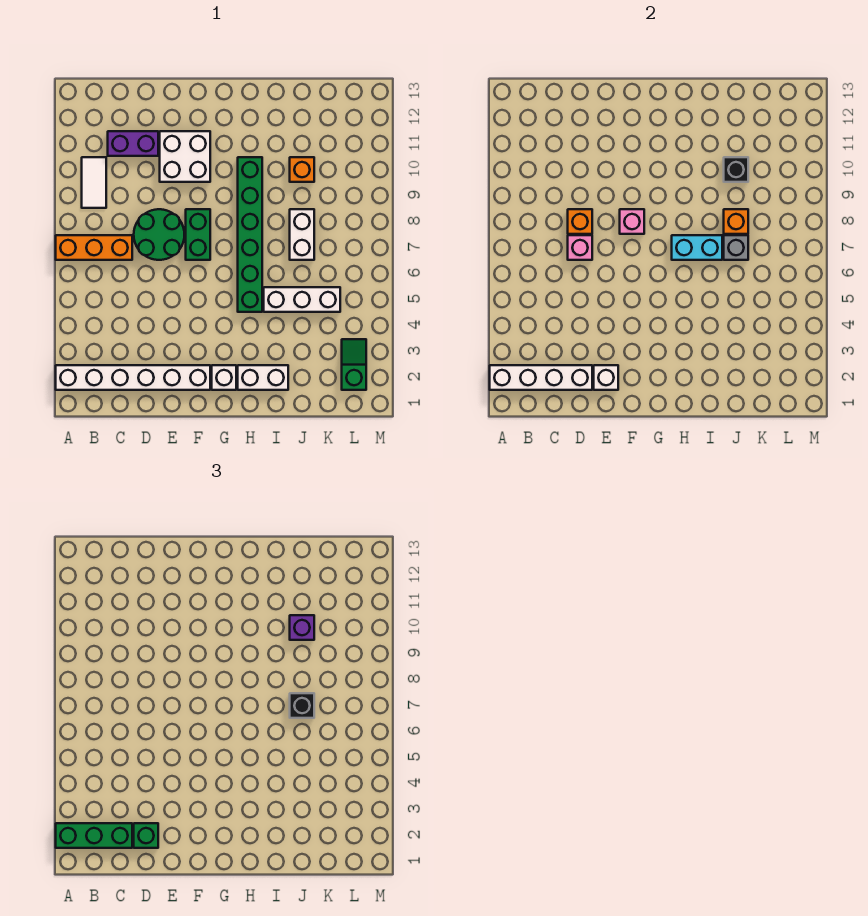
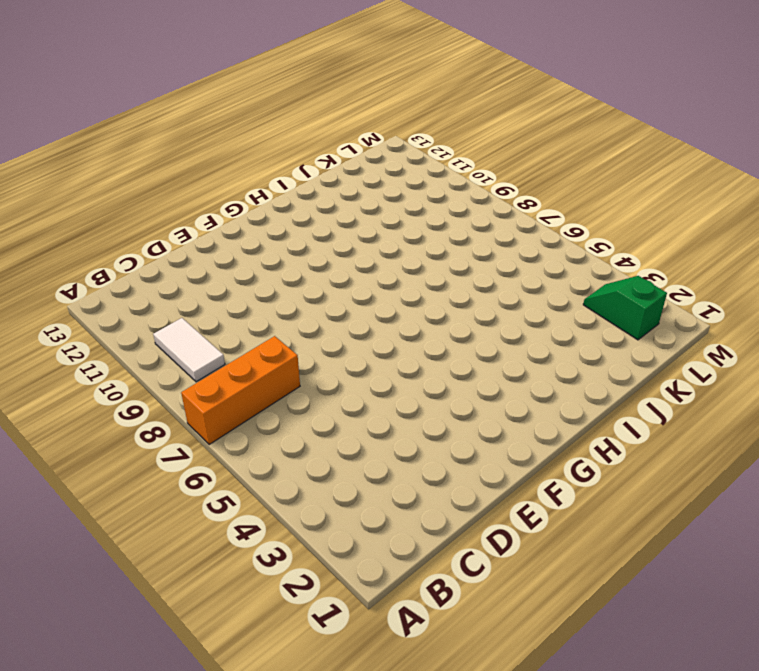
none -> white brick A2:F2 level 1
none -> purple brick C11:D11 level 1
none -> green round brick D7:E8 level 1

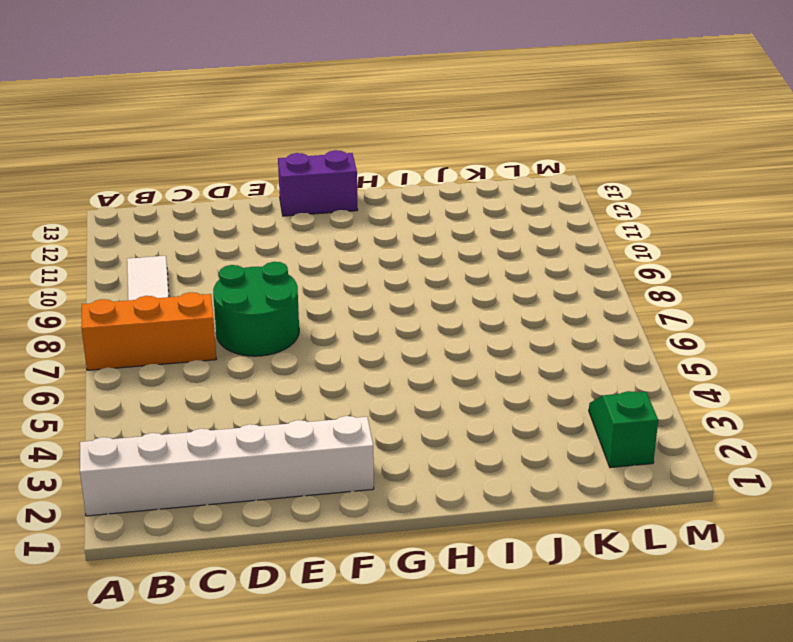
purple brick F13:G13 level 1 -> purple brick C11:D11 level 1
none -> white brick E10:F11 level 1
none -> green brick F7:F8 level 1
none -> white brick G2 level 1

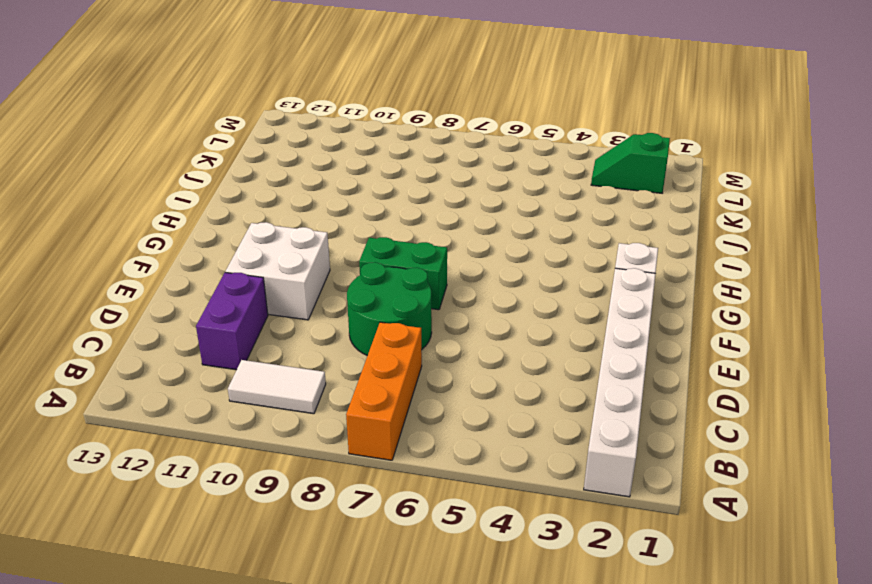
none -> white brick H2:I2 level 1
none -> green brick H5:H10 level 1
none -> white brick I5:K5 level 1

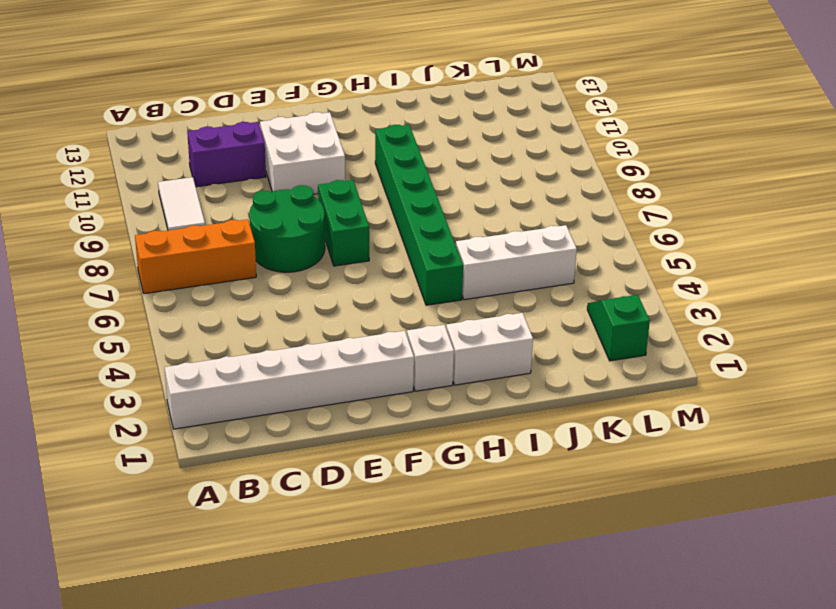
none -> white brick J7:J8 level 1
none -> orange brick J10 level 1
none -> white brick A2:D2 level 2

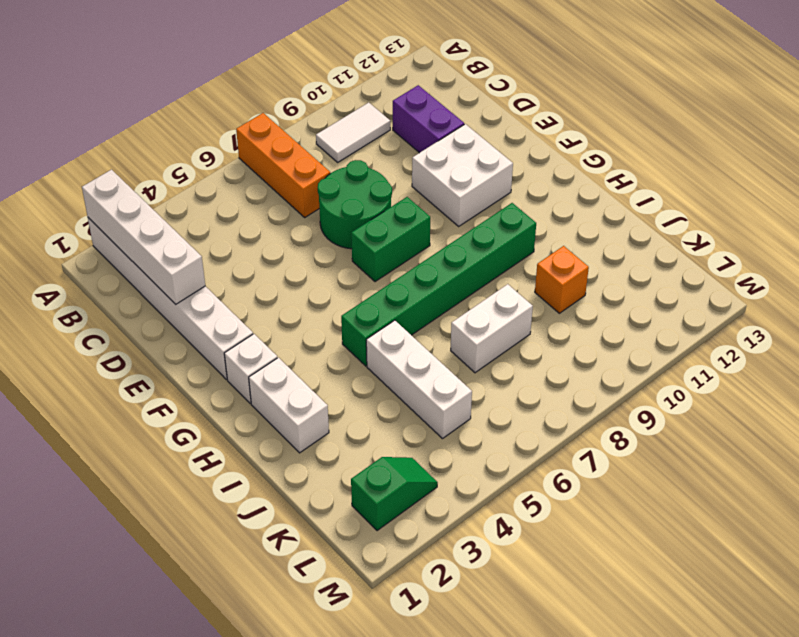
none -> pink brick D7 level 2
none -> orange brick D8 level 2
none -> white brick E2 level 2

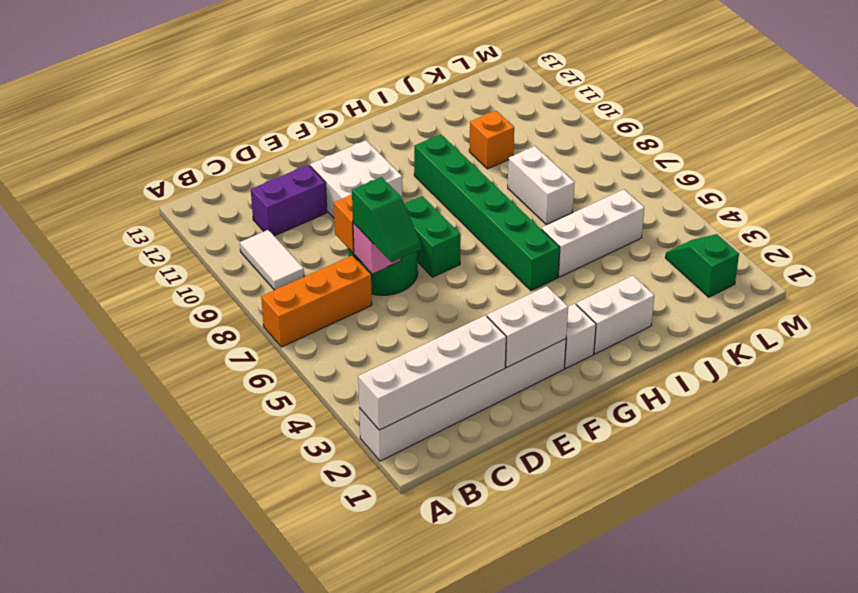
green slope D6:D7 level 3 top 7 -> none
white brick E2:F2 level 2 -> white brick E2 level 2
none -> pink brick F8 level 2
none -> cyan brick H7:I7 level 2
none -> grey brick J7 level 2

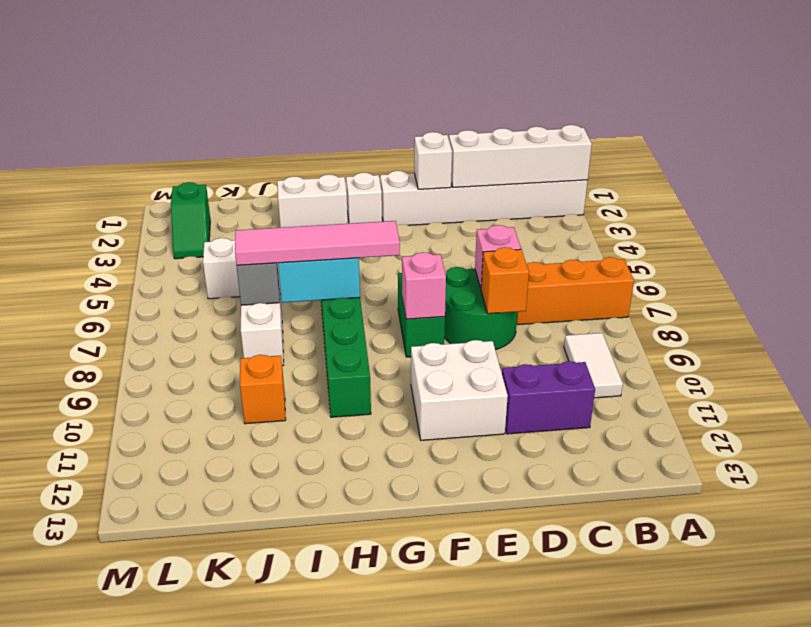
pink tile G7:J7 level 3 -> black brick J7 level 3
none -> orange brick J8 level 2
none -> black brick J10 level 2
none -> green brick A2:C2 level 3

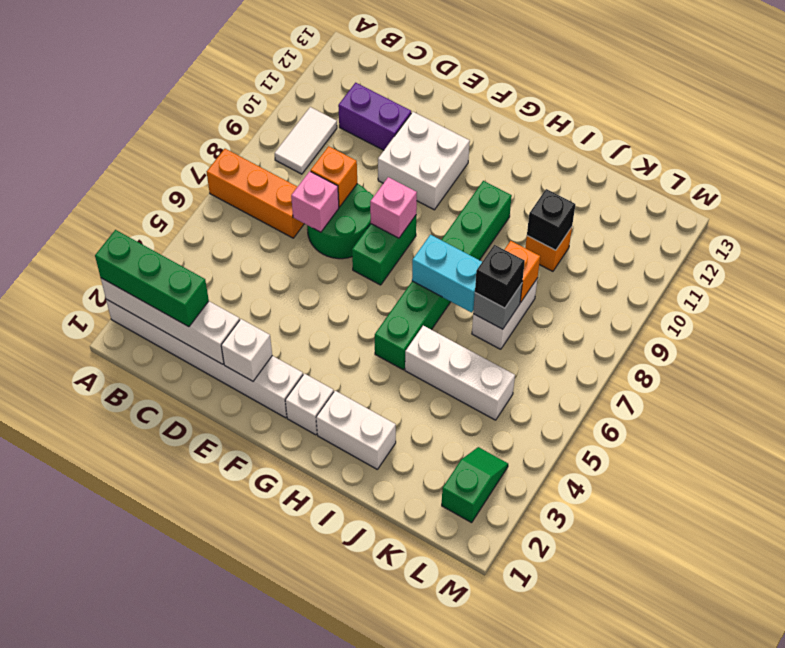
none -> green brick D2 level 3
none -> purple brick J10 level 3

